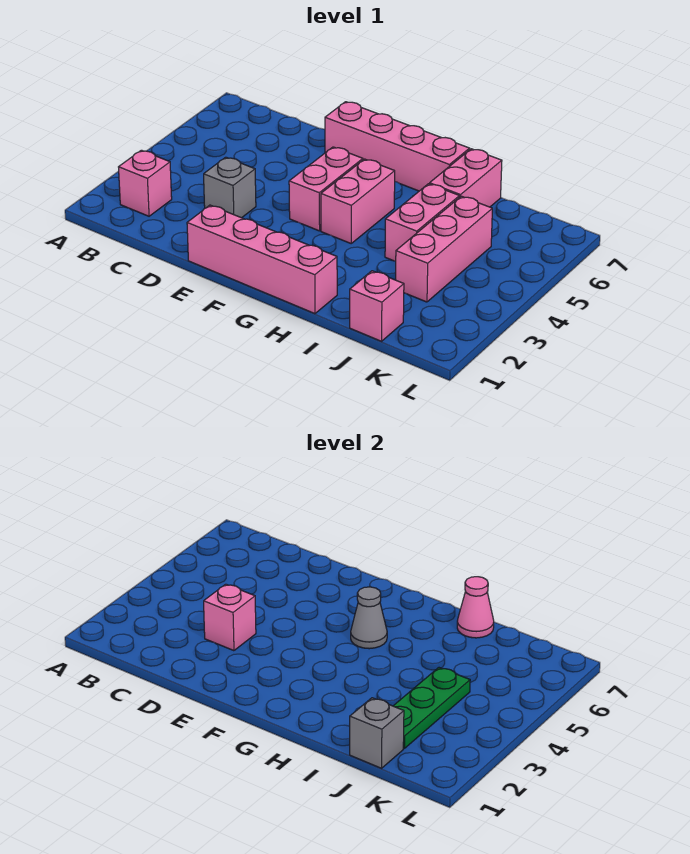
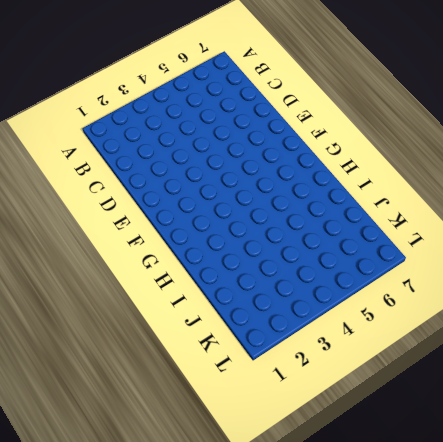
none -> pink brick B2 level 1
none -> grey brick D3 level 1
none -> pink brick E1:H1 level 1

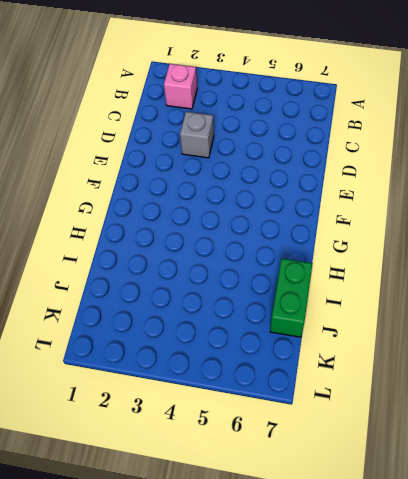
green brick I7:J7 level 1 -> pink brick I6:I7 level 1
none -> pink brick E1:H1 level 1
none -> pink brick E7:H7 level 1
none -> pink brick F4:F5 level 1

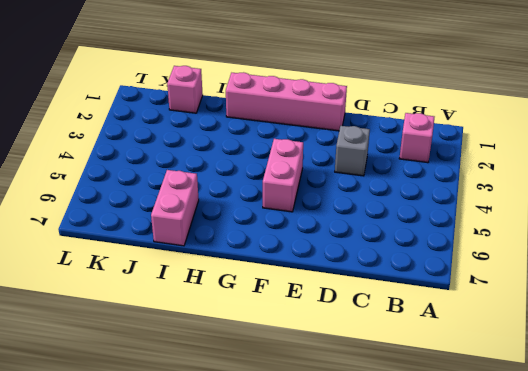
none -> pink brick E7:H7 level 1
none -> pink brick G4:G5 level 1
none -> pink brick I4:I5 level 1

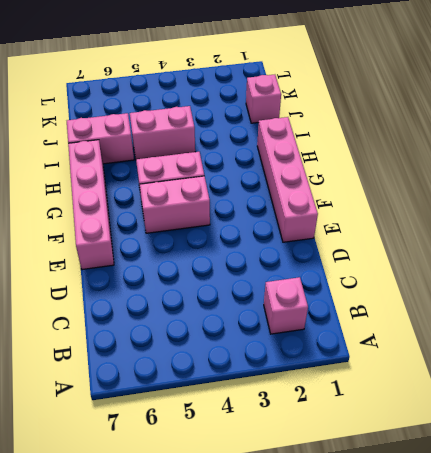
none -> grey brick D3 level 1
none -> pink brick J3:J5 level 1
none -> pink brick D3 level 2

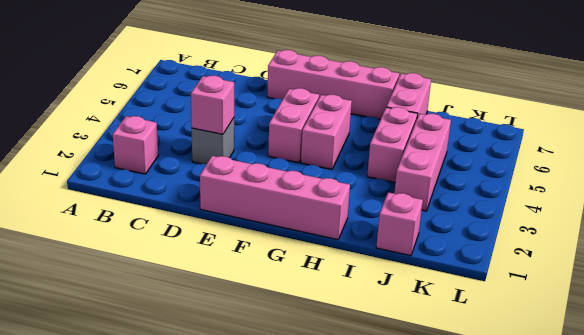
none -> grey cone G5 level 2
none -> pink cone I7 level 2
none -> grey brick J1 level 2

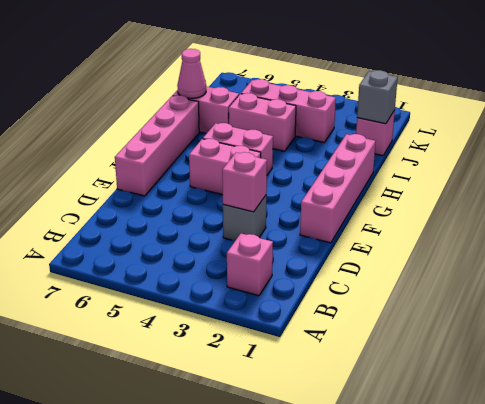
none -> grey cone G5 level 2
none -> green plate J2:J4 level 2

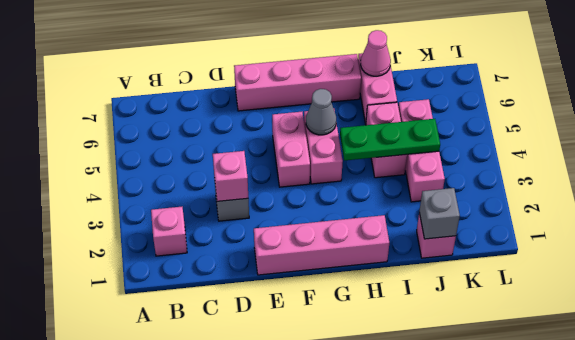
green plate H4:J4 level 2 -> green plate J2:J4 level 2

